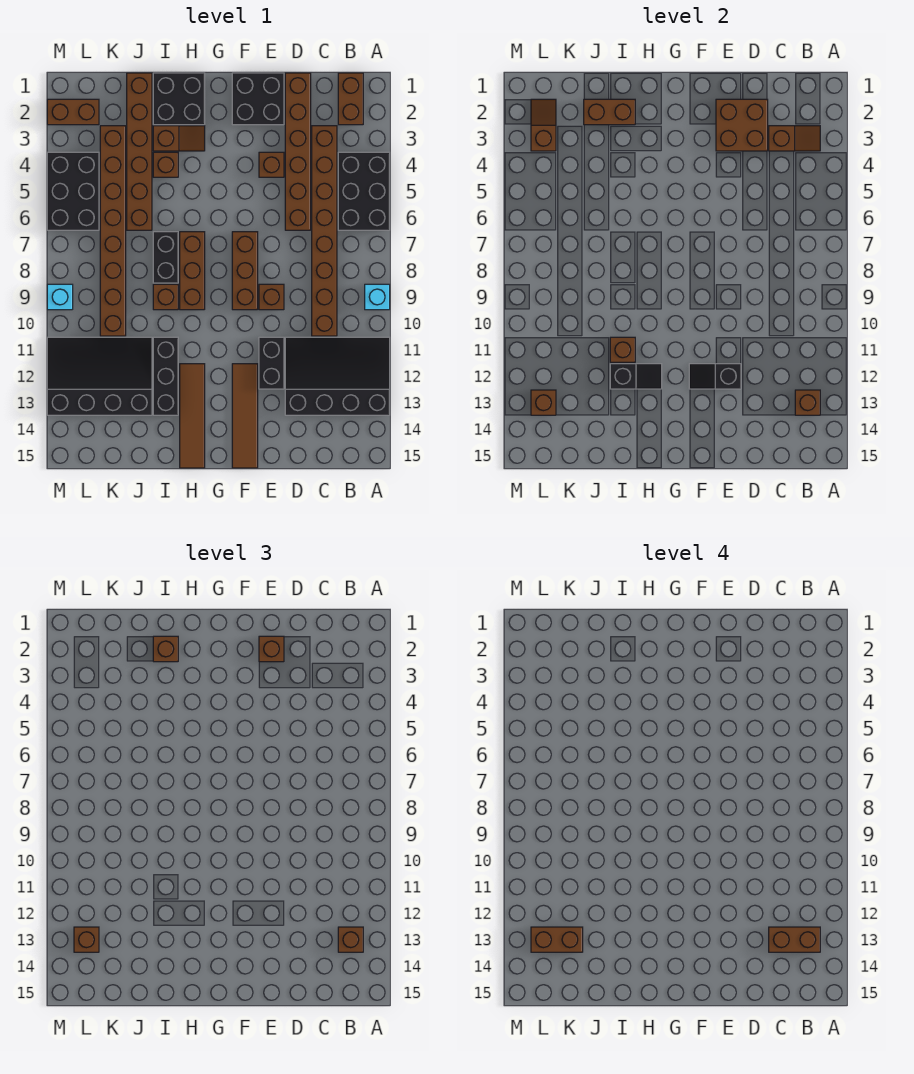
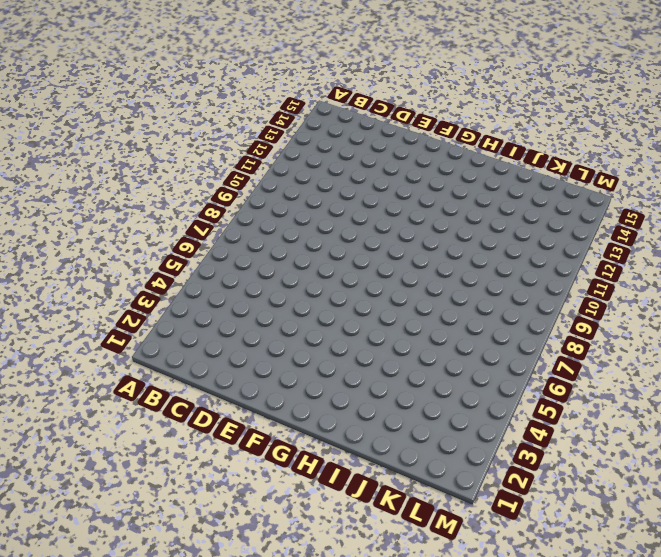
none -> black brick A4:B6 level 1
none -> cyan brick A9 level 1
none -> black slope A11:D13 level 1 top 13
none -> brown brick B1:B2 level 1

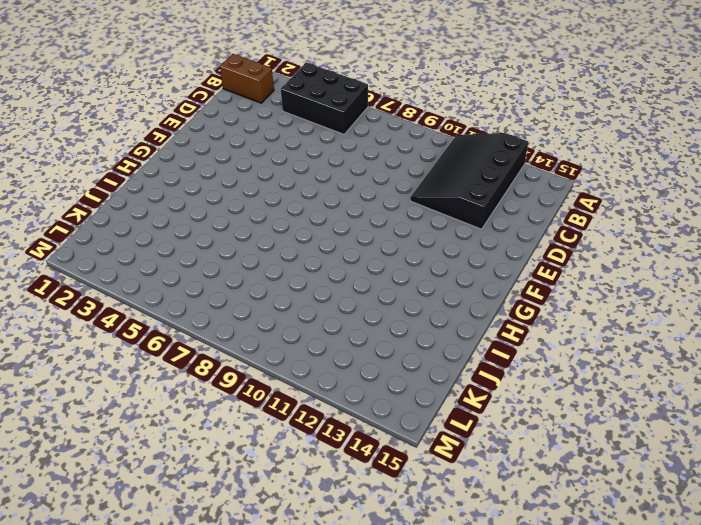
none -> cyan brick A9 level 1
none -> brown brick C3:C10 level 1
none -> brown brick D1:D6 level 1
none -> black brick E1:F2 level 1

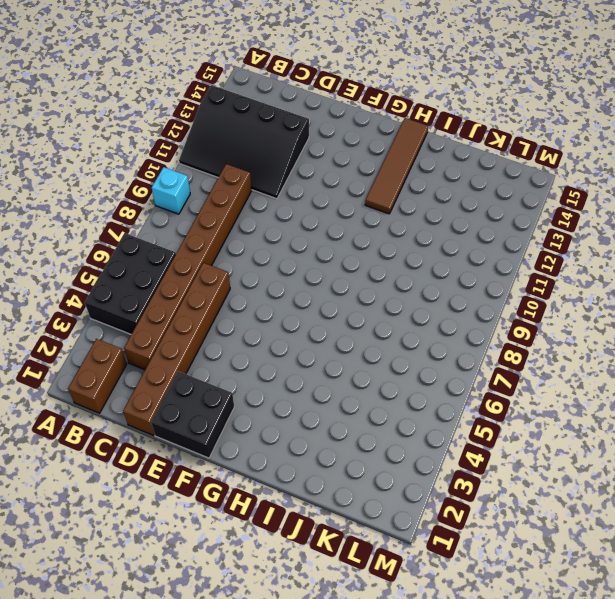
none -> brown brick E4 level 1
none -> brown brick E9 level 1
none -> black brick E11:E12 level 1
none -> brown brick F7:F9 level 1

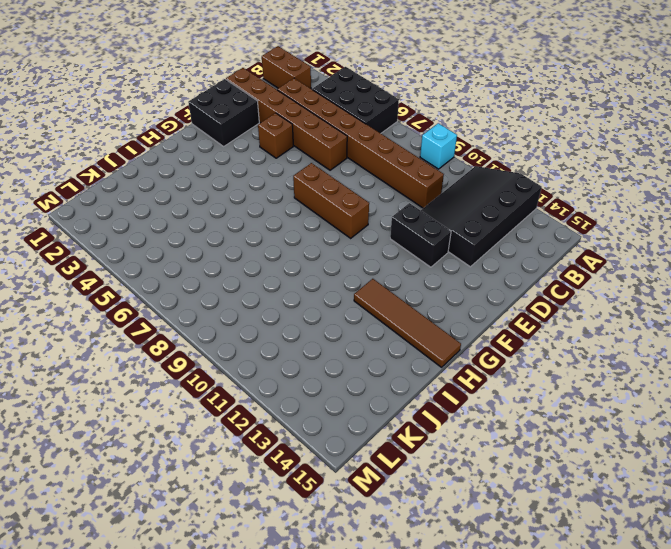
none -> brown brick E9 level 1
none -> brown tile F12:F15 level 1
none -> black brick H1:I2 level 1
none -> brown slope H3:I3 level 1 top I

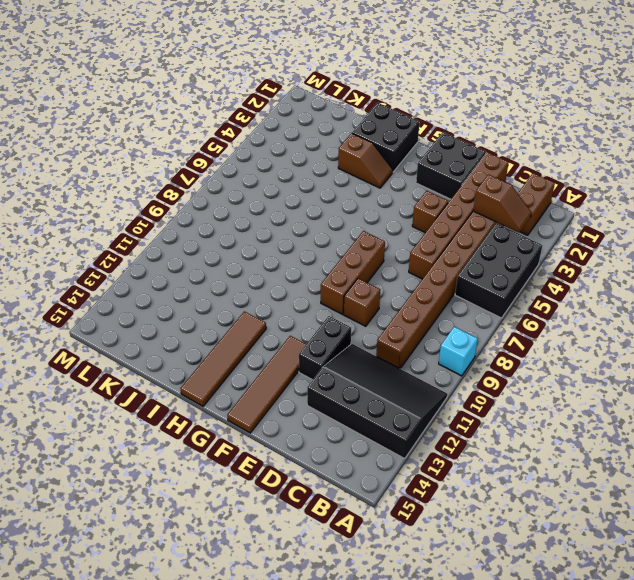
none -> brown brick H7:H9 level 1
none -> brown brick I4 level 1
none -> black brick I7:I8 level 1
none -> brown brick I9 level 1

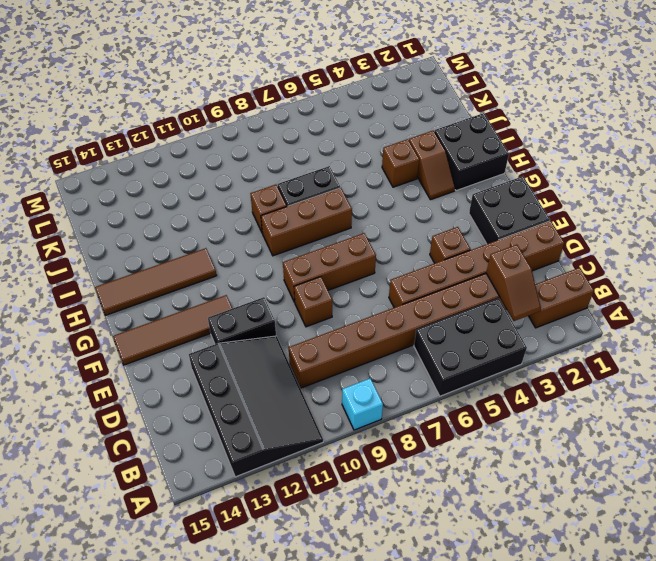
none -> black brick I11:I13 level 1
none -> brown brick J1:J6 level 1
none -> black slope J11:M13 level 1 top 13
none -> brown brick K3:K10 level 1

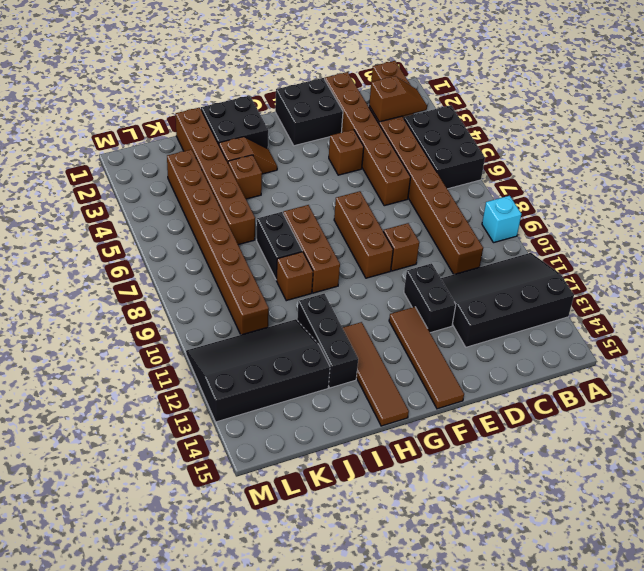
none -> brown brick L2:M2 level 1
none -> black brick L4:M6 level 1
none -> cyan brick M9 level 1
none -> brown brick B13 level 2

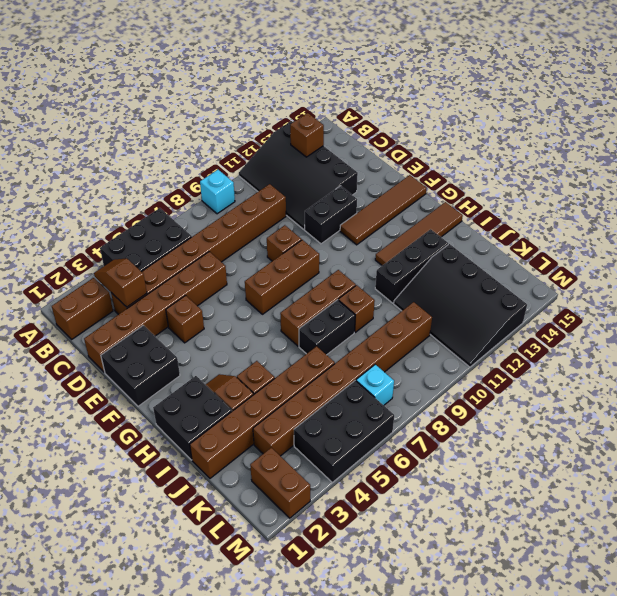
cyan brick L7 level 1 -> cyan brick M9 level 1
none -> brown brick D2:E3 level 2
none -> black slope E12:F12 level 2 top E
none -> black slope H12:I12 level 2 top I
none -> brown brick I2:J2 level 2

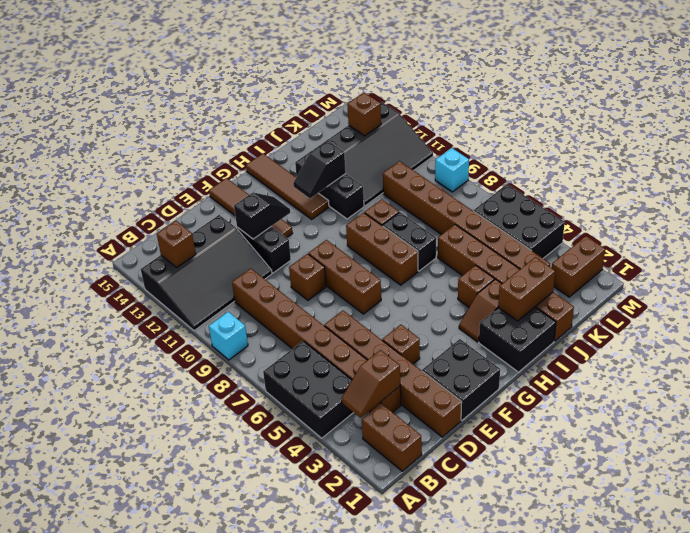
none -> brown brick D2:E3 level 2
none -> brown brick I11 level 2
none -> brown slope L2:L3 level 2 top 3
none -> brown brick B13 level 3

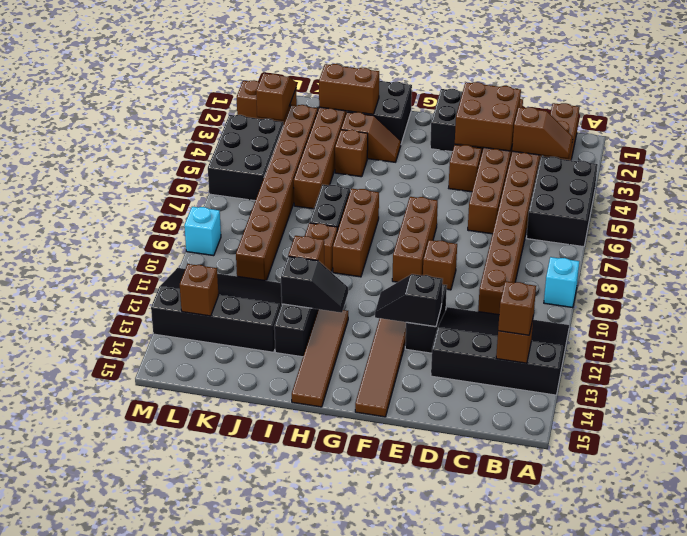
none -> brown brick E2 level 3
none -> brown brick I2 level 3
none -> brown brick L13 level 3
none -> brown brick B13:C13 level 4

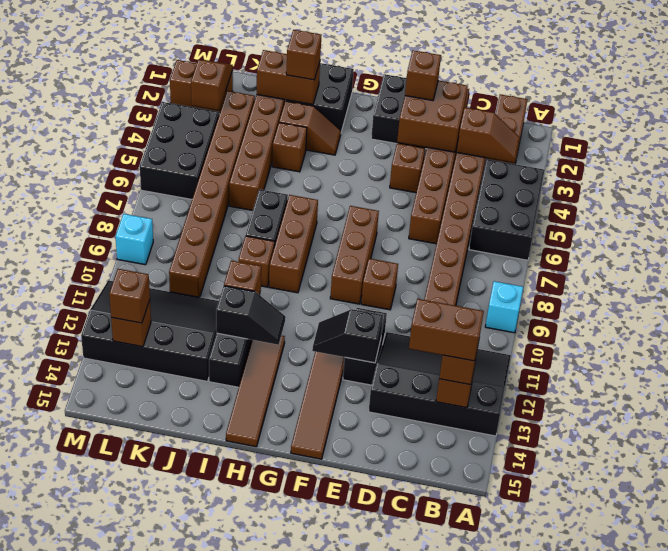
none -> brown brick K13:L13 level 4

